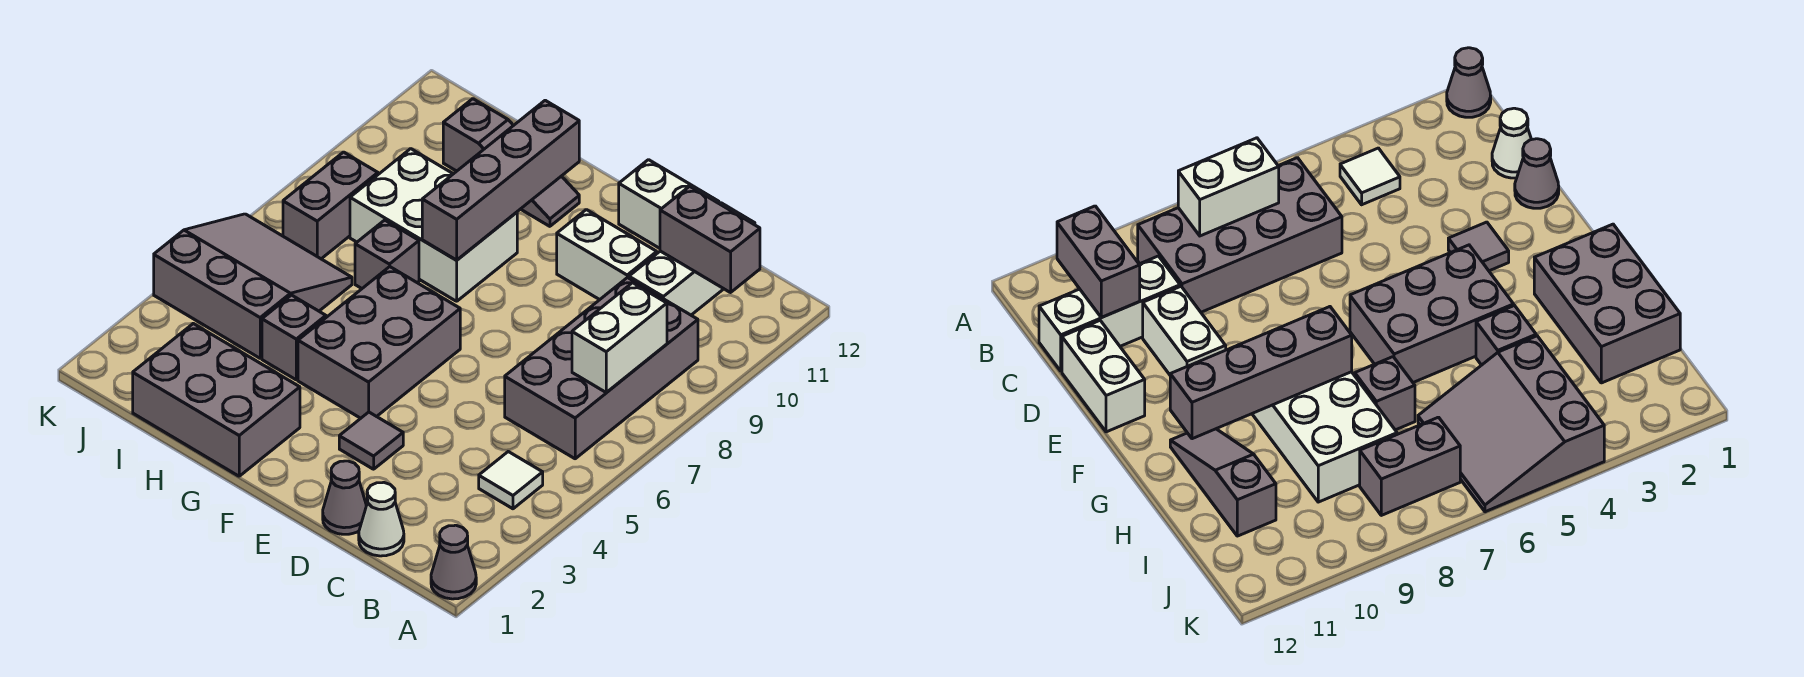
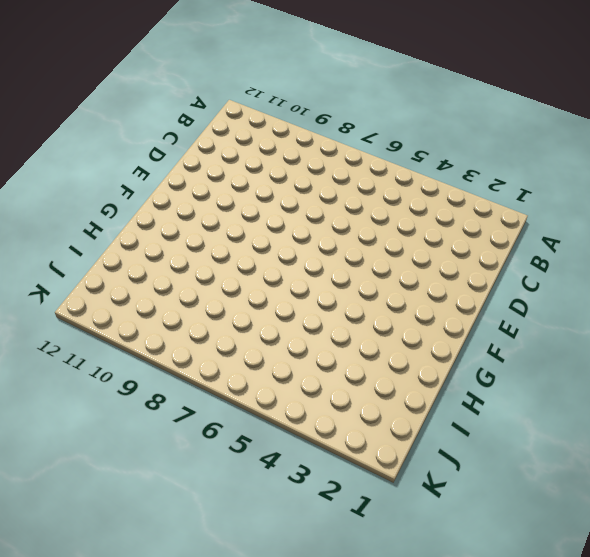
none -> grey cone A1 level 1
none -> white tile B4 level 1
none -> grey brick B6:C9 level 1

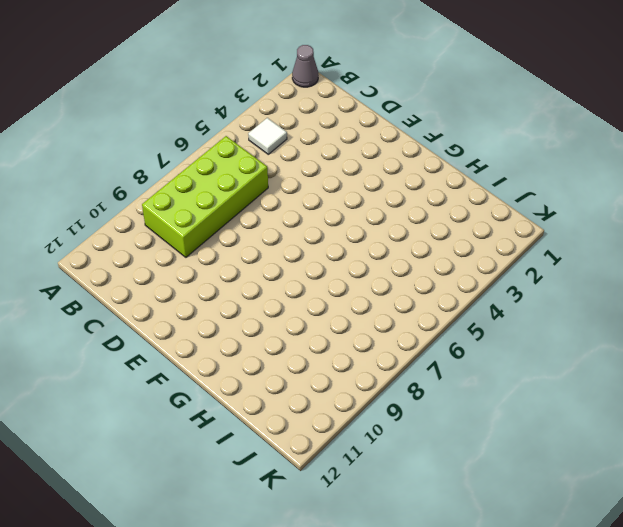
lime brick B6:C9 level 1 -> grey brick B6:C9 level 1
none -> white cone C1 level 1
none -> white brick C10:C12 level 1
none -> grey cone D1 level 1

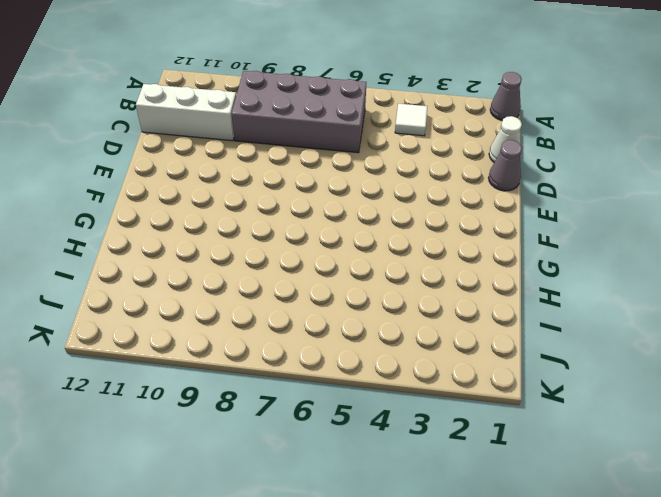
none -> white brick D10:E10 level 1
none -> white brick D12:E12 level 1
none -> grey tile E3 level 1

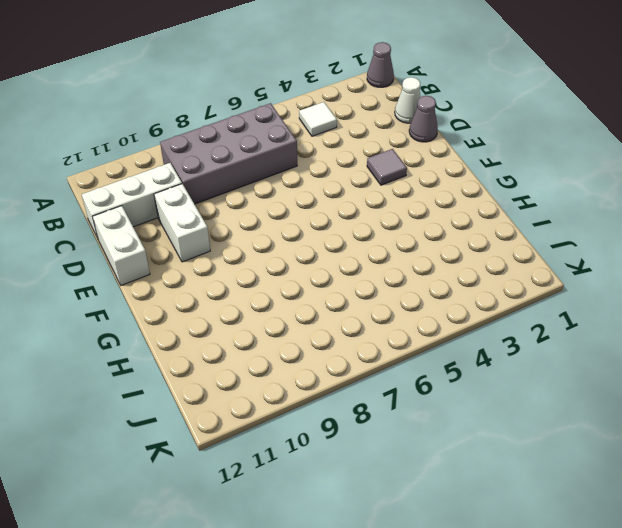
none -> grey brick F4:G6 level 1
none -> grey brick G1:I2 level 1
none -> white brick G8:I9 level 1

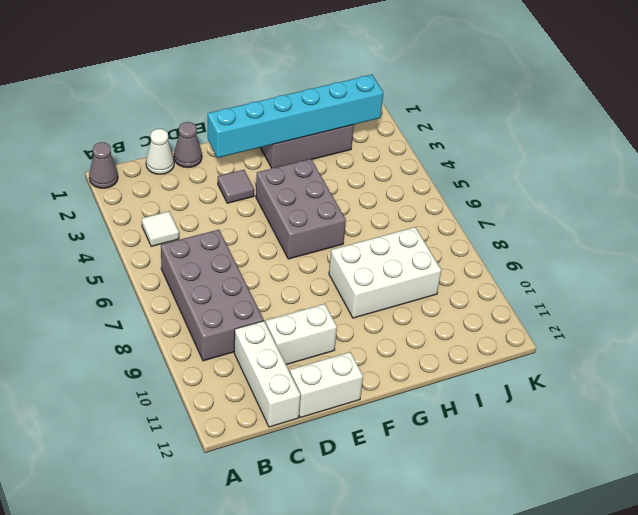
cyan brick E2:J2 level 2 -> none
none -> grey slope G11:I11 level 1 top I
none -> grey brick H4 level 1
none -> grey brick H7 level 1

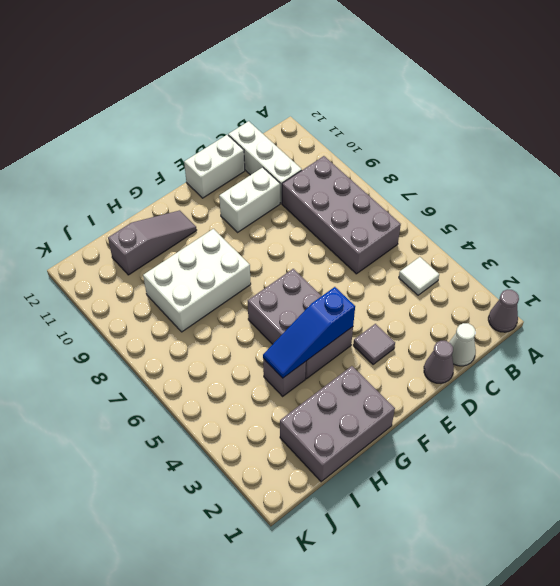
blue slope F4:H4 level 2 top F -> none
none -> grey brick H7 level 1
none -> grey slope I4:K6 level 1 top 4
none -> grey brick J7:J8 level 1

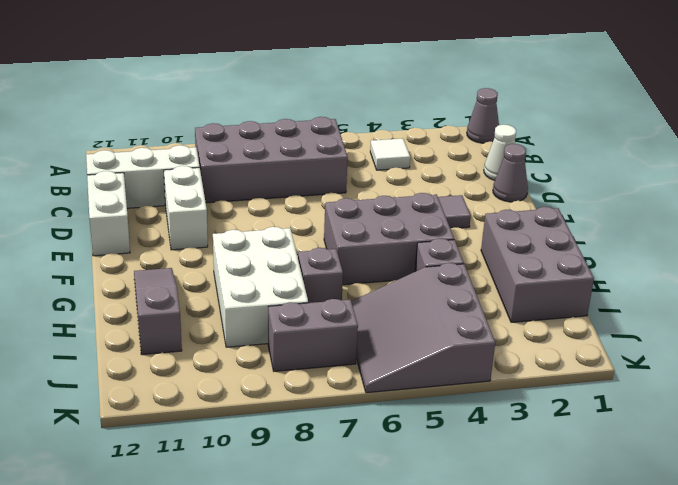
none -> white brick B7:B8 level 2
none -> grey brick B11:C11 level 2
none -> grey brick G8:G11 level 2

